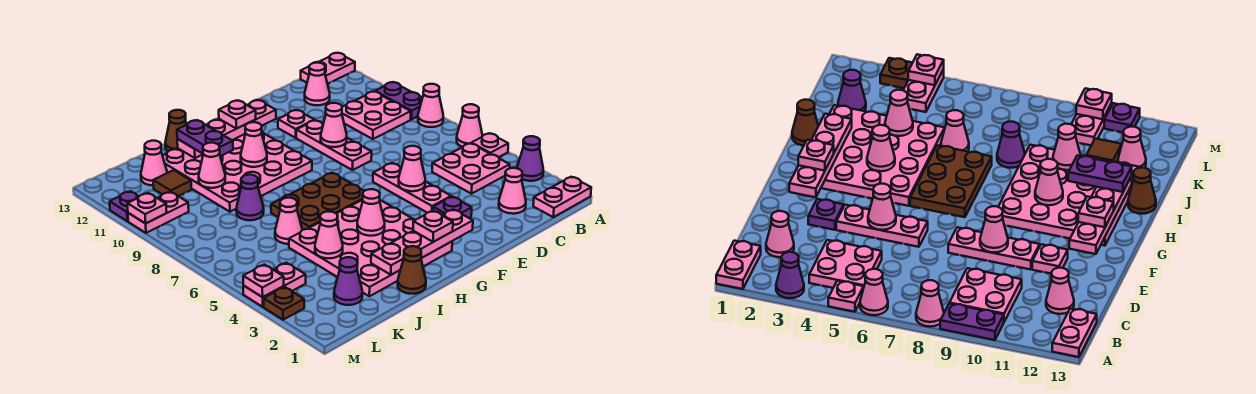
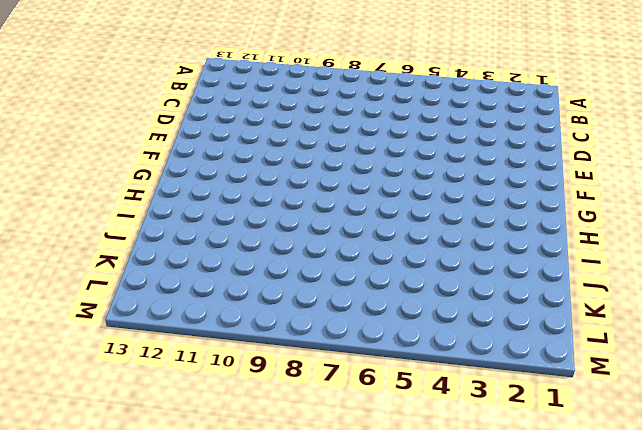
none -> pink plate A1:B1 level 1
none -> purple cone A3 level 1
none -> pink plate A5 level 1
none -> pink cone A6 level 1

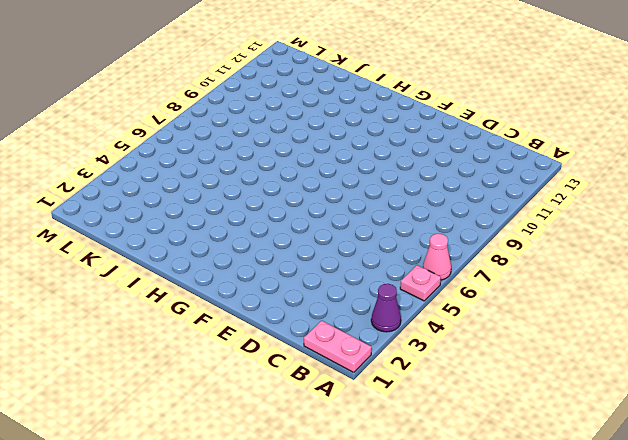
none -> pink cone A8 level 1
none -> purple plate A9:A10 level 1
none -> pink plate A13:B13 level 1
none -> pink plate B4:C5 level 1

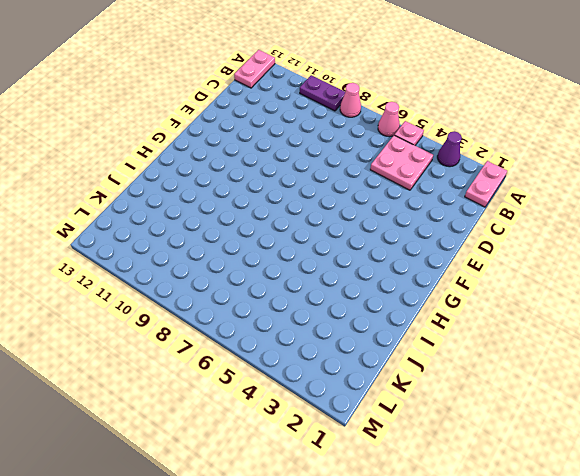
none -> pink plate B9:C10 level 1
none -> pink cone C2 level 1
none -> pink cone C12 level 1
none -> purple plate E3 level 1

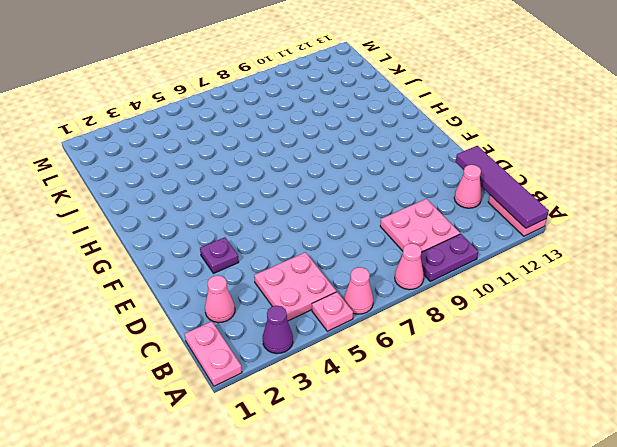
purple tile A13:D13 level 2 -> none
none -> pink plate E4:E6 level 1
none -> pink plate E8:E10 level 1
none -> pink plate E11 level 1
none -> pink plate G2:J5 level 1

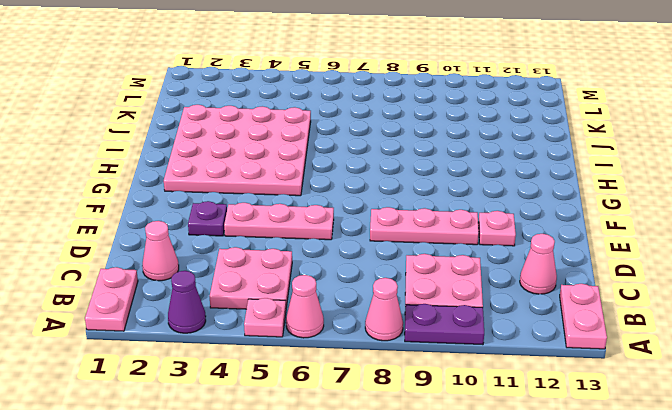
none -> brown plate G6:I7 level 1
none -> pink plate G9:J12 level 1
none -> brown cone I1 level 1
none -> brown cone I13 level 1

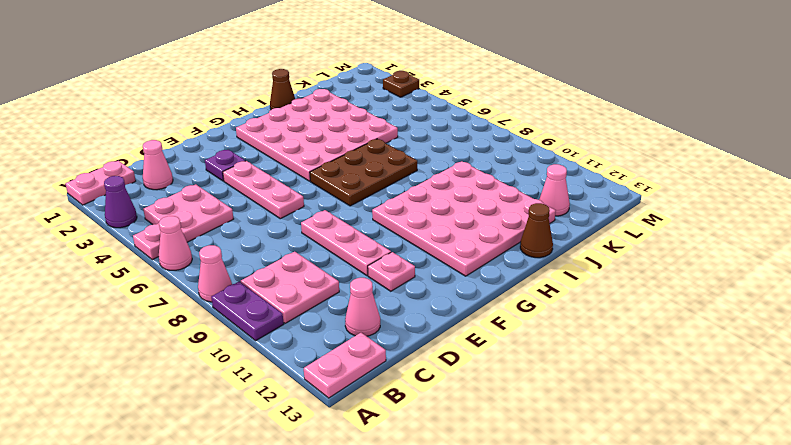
none -> pink cone J6 level 1
none -> purple cone J8 level 1
none -> purple cone K2 level 1
none -> brown tile K11 level 1

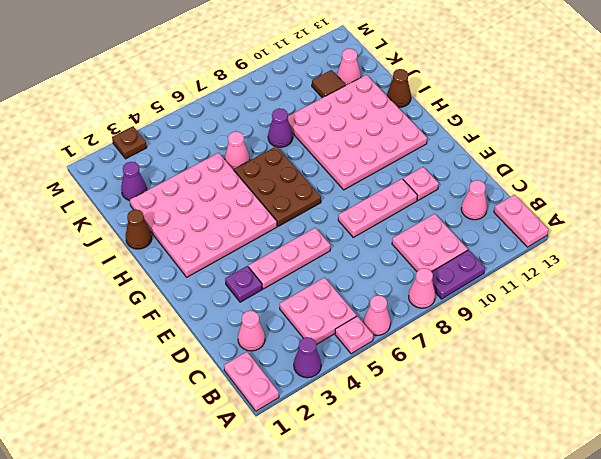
none -> pink plate L4:M4 level 1
none -> pink plate L10:M10 level 1
none -> purple plate M11 level 1
none -> pink cone E5 level 2

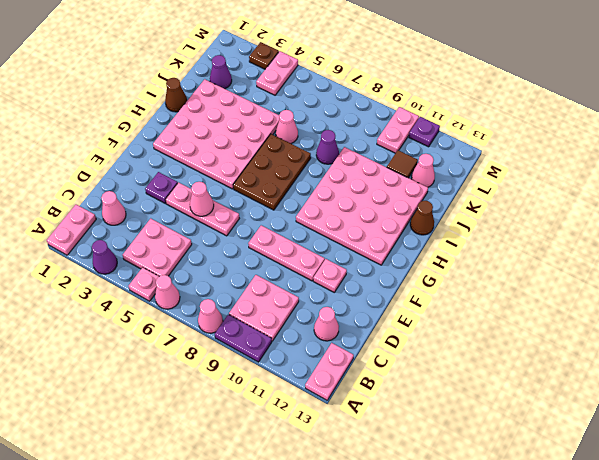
none -> pink cone E9 level 2
none -> pink plate F2:I2 level 2
none -> pink plate F12:I12 level 2
none -> pink cone H4 level 2

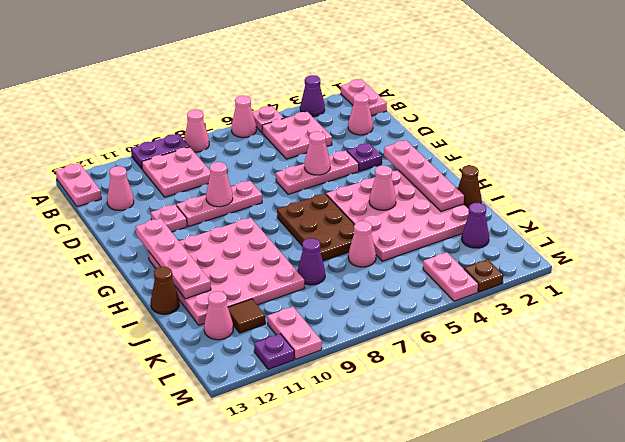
none -> pink cone H10 level 2
none -> pink cone J4 level 2
none -> pink cone J10 level 2
none -> pink plate M4 level 2

